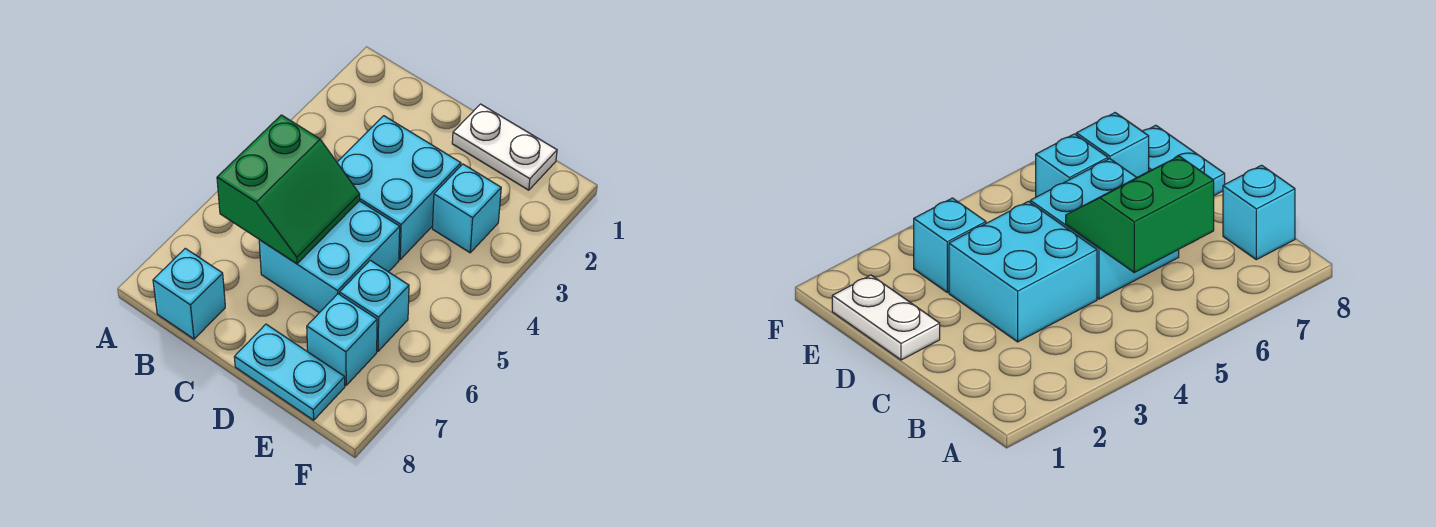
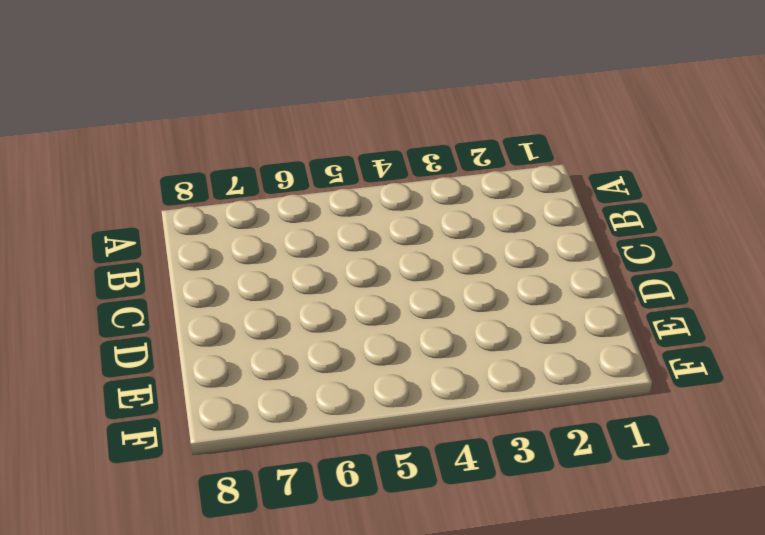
none -> cyan brick B8 level 1
none -> cyan brick C3:D4 level 1

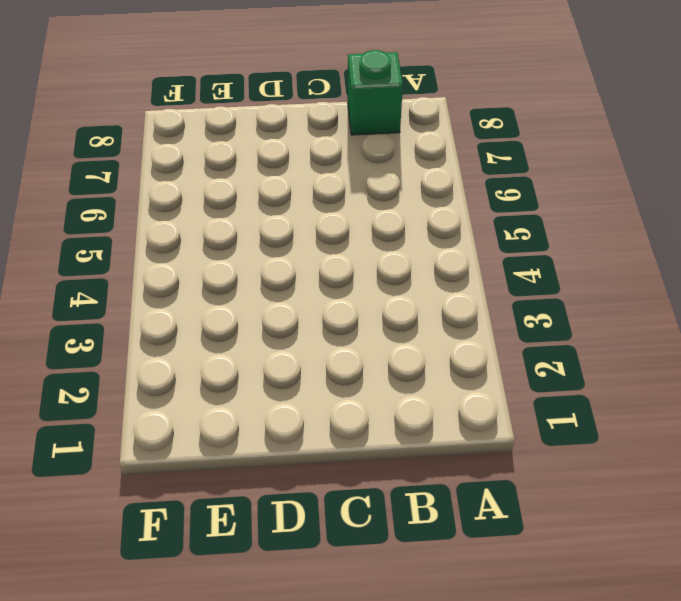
green brick B8 level 1 -> cyan brick B8 level 1
none -> cyan brick C3:D4 level 1
none -> cyan brick C5:D6 level 1

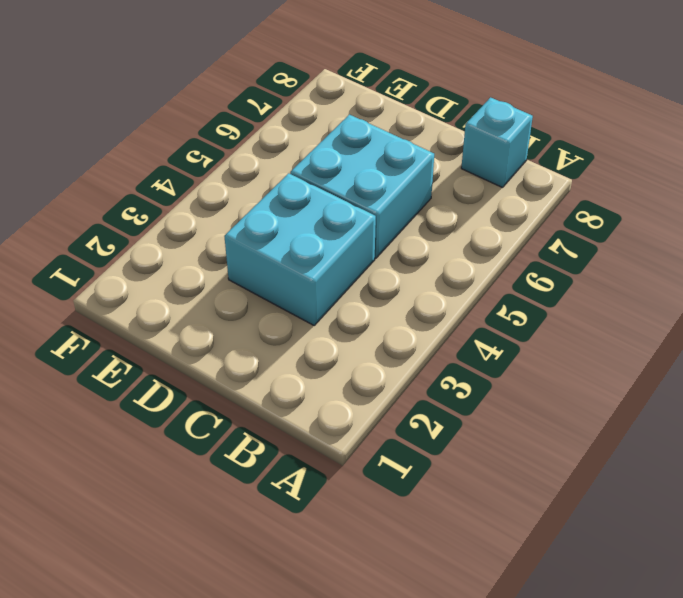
none -> white plate D1:E1 level 1
none -> cyan plate D8:E8 level 1

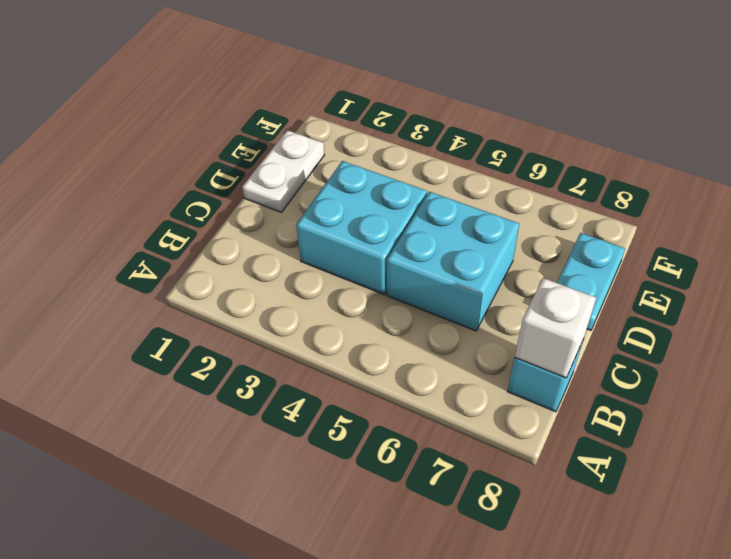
white brick B8 level 2 -> none
none -> cyan brick E3 level 1
none -> cyan brick E6 level 1

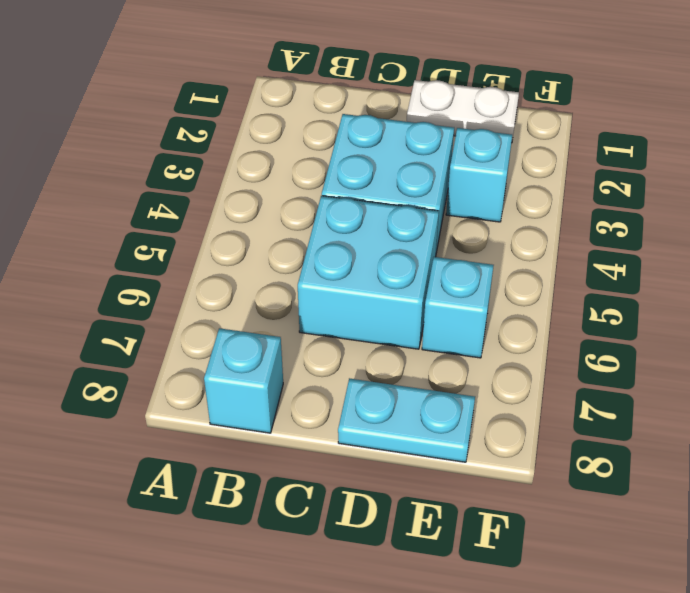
none -> cyan brick E7 level 1
none -> green slope B5:C6 level 2 top B

